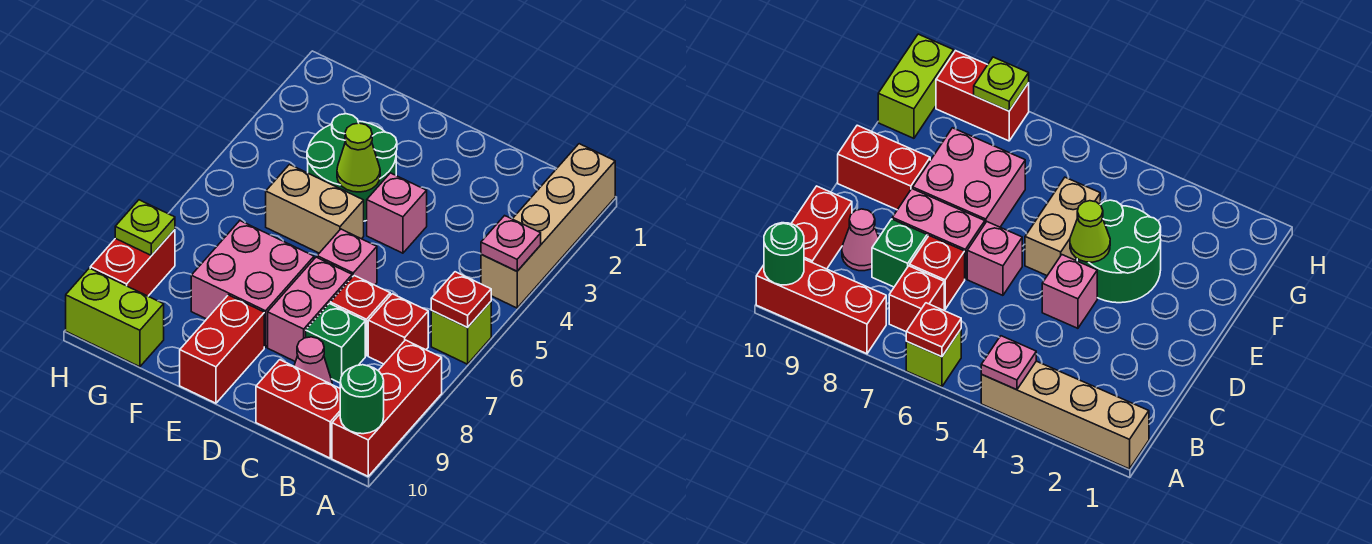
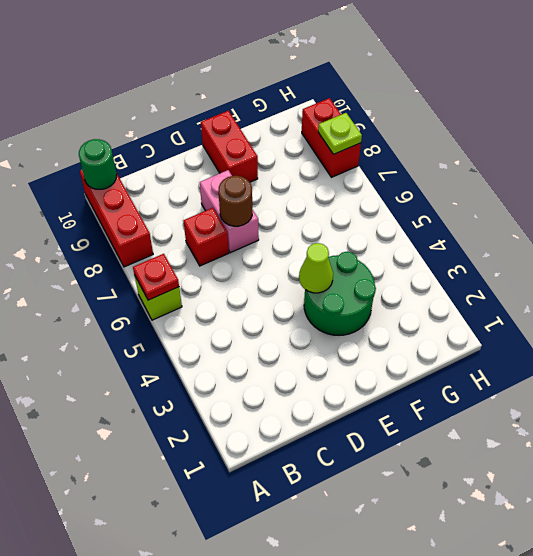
brown round brick D7 level 2 -> none
none -> tan brick A1:A4 level 1
none -> red brick B7 level 1
none -> red brick B10:C10 level 1

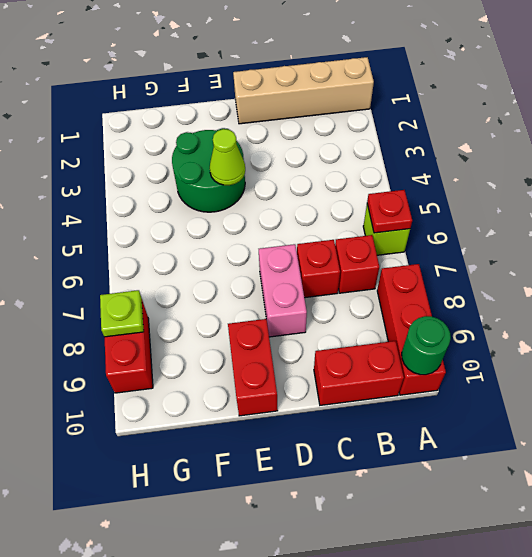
tan brick A1:D1 level 1 -> tan brick A1:A4 level 1
none -> green brick C8 level 1
none -> pink cone C9 level 1
none -> pink brick D4 level 1

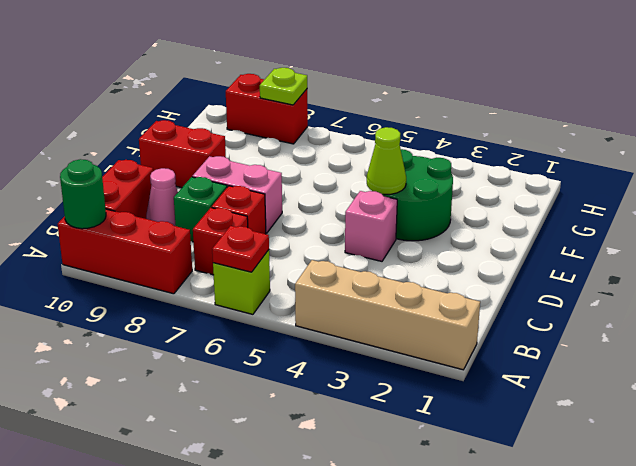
none -> pink brick D6 level 1
none -> tan brick E5:F5 level 1
none -> pink brick E7:F8 level 1

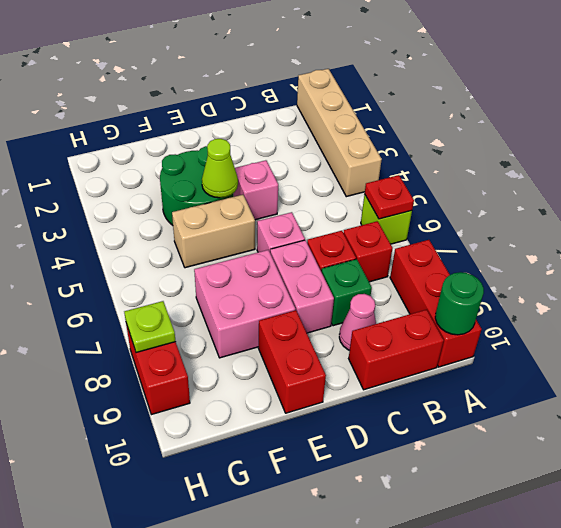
none -> lime brick G10:H10 level 1
none -> pink plate A4 level 2

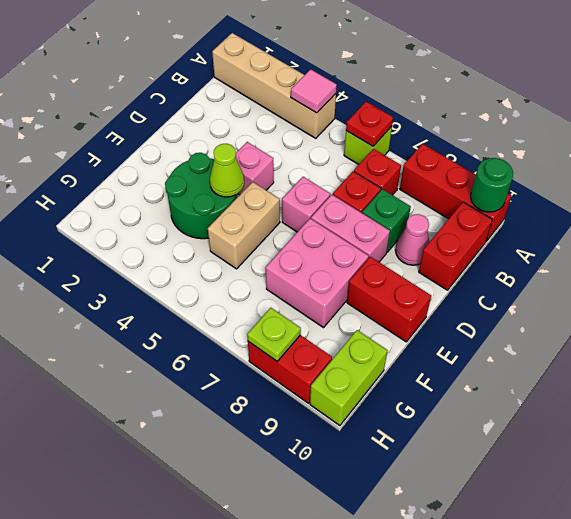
pink tile A4 level 2 -> pink plate A4 level 2

